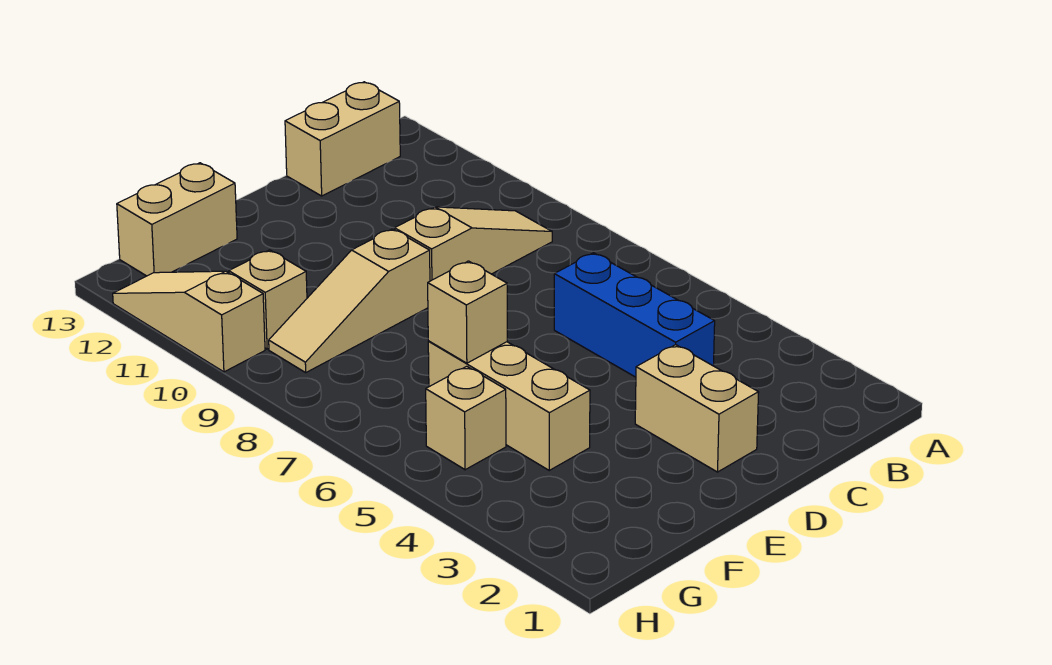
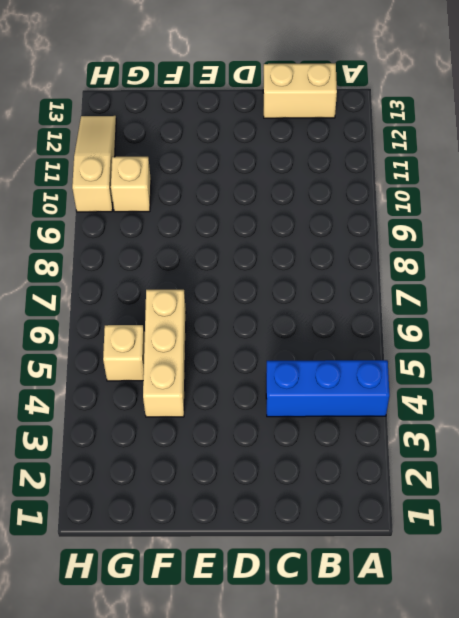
blue brick A4:C4 level 1 -> blue brick C4:C6 level 1
none -> tan slope B9:D9 level 1 top D
none -> tan brick D2:D3 level 1

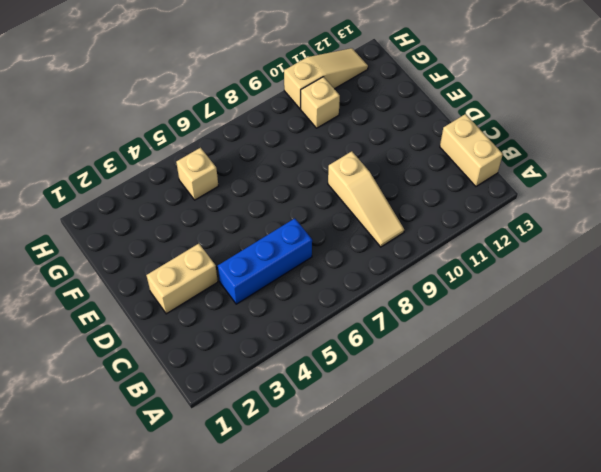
none -> tan slope E9:G9 level 1 top E
none -> tan brick F4:F6 level 1

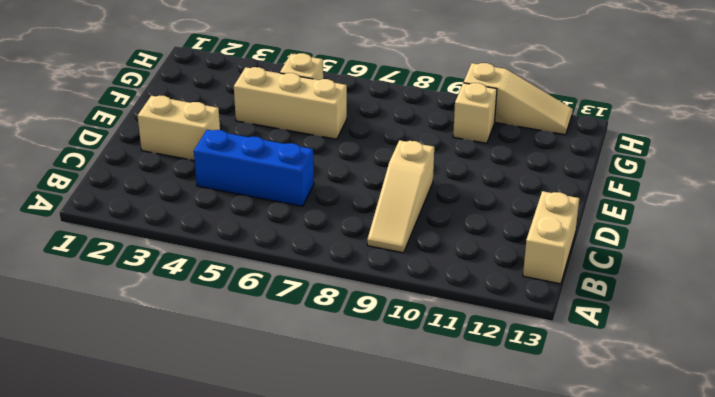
none -> tan slope E9:G9 level 1 top E
none -> tan brick F13:G13 level 1

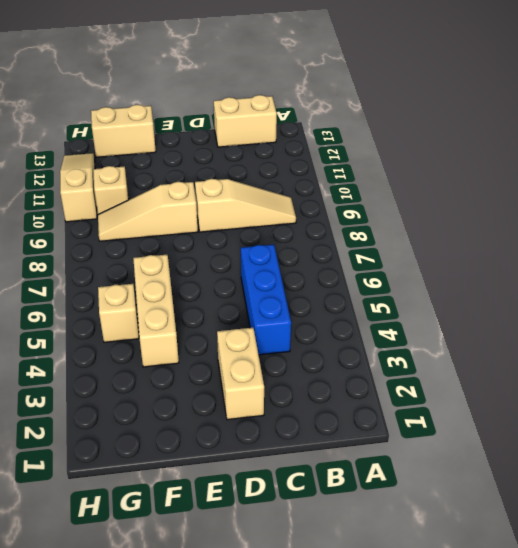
none -> tan brick F6 level 2

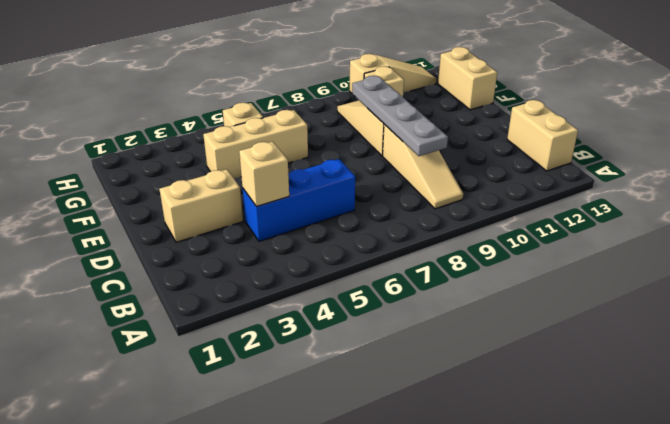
tan brick C4 level 2 -> tan brick F6 level 2
grey plate C9:F9 level 2 -> none

